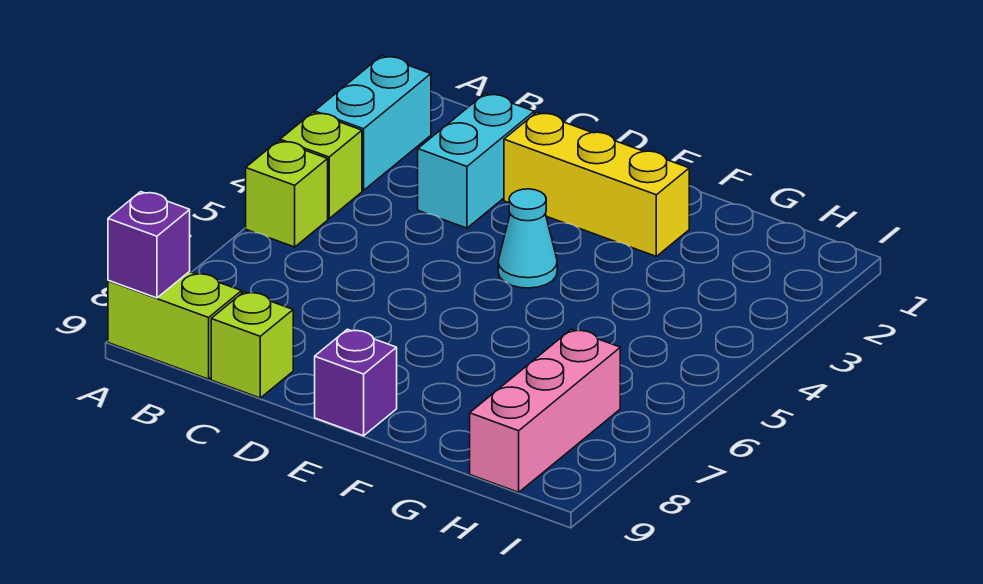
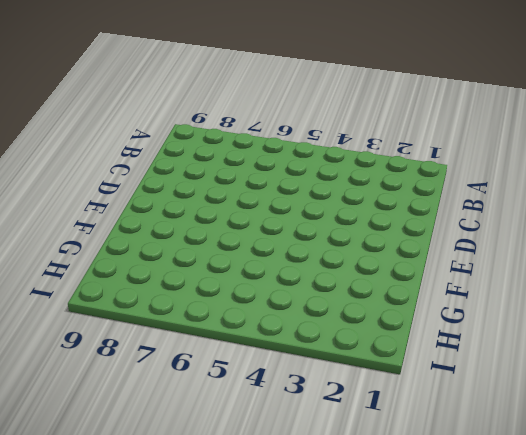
none -> cyan brick A2:A3 level 1
none -> lime brick A4 level 1

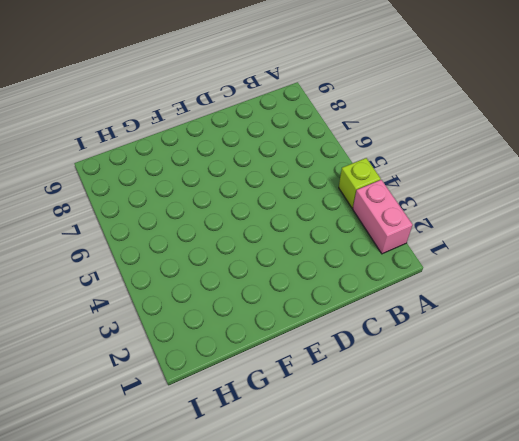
pink brick A2:A3 level 1 -> cyan brick A2:A3 level 1
none -> lime brick A5 level 1
none -> lime brick A9:B9 level 1

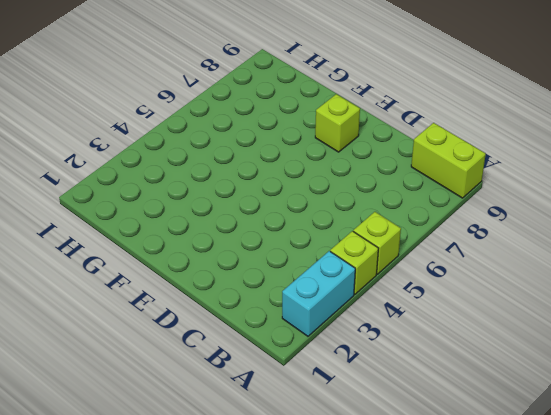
lime brick E8 level 1 -> lime brick C9 level 1
none -> cyan brick C2:C3 level 1
none -> yellow brick D2:F2 level 1

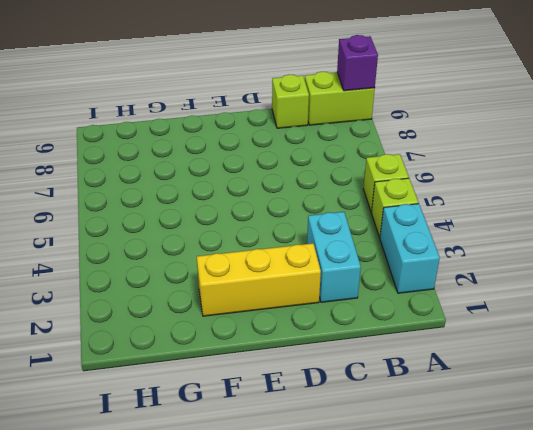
none -> cyan cone E4 level 1
none -> purple brick E9 level 1

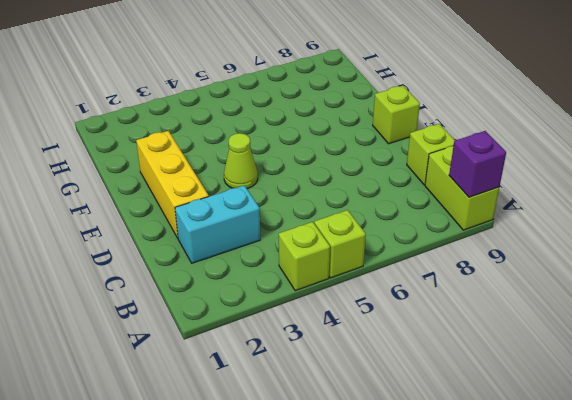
lime cone E4 level 1 -> cyan cone E4 level 1
lime brick E9 level 1 -> purple brick E9 level 1
none -> cyan brick A2:A3 level 1
none -> pink brick H7:H9 level 1

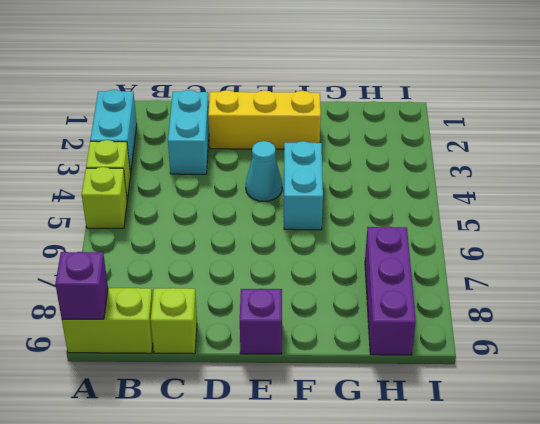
cyan brick F4:F5 level 1 -> none
purple brick H7:H9 level 1 -> pink brick H7:H9 level 1

